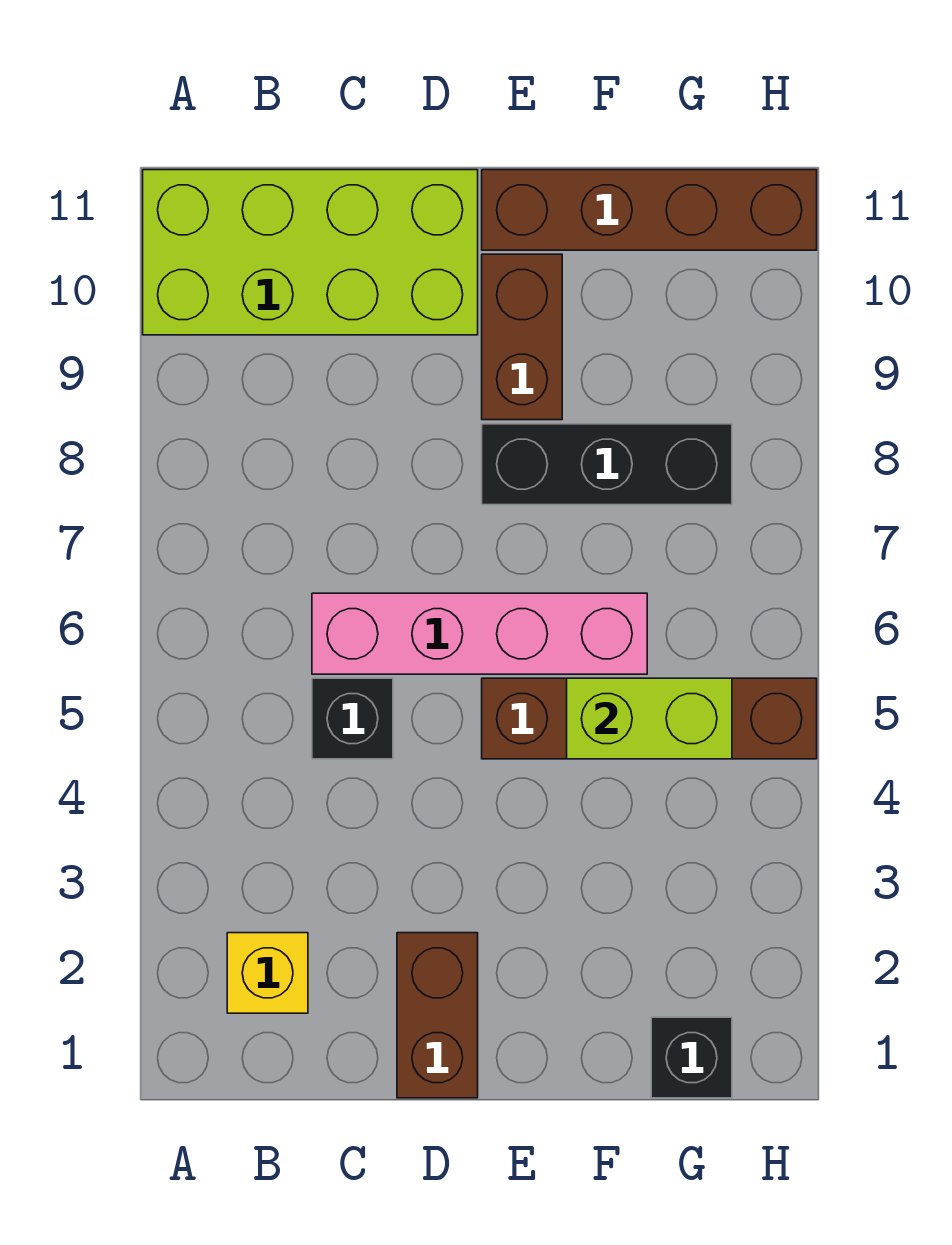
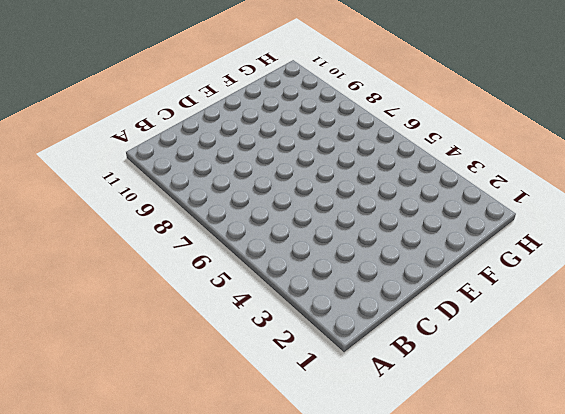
none -> lime brick A10:D11 level 1
none -> yellow brick B2 level 1

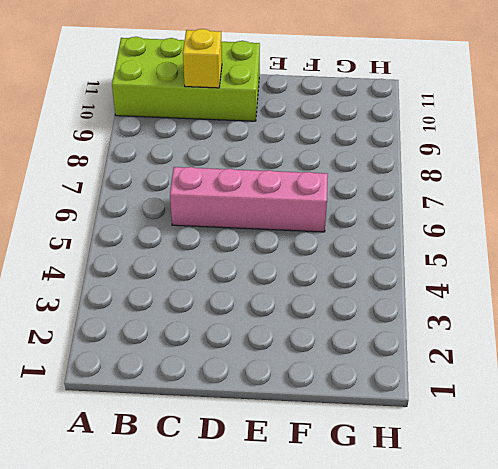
yellow brick C10 level 2 -> yellow brick B2 level 1
none -> black brick C5 level 1
none -> brown brick D1:D2 level 1

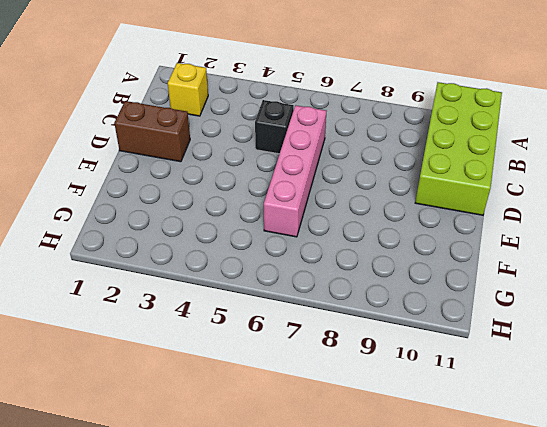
none -> brown brick E5:H5 level 1
none -> black brick E8:G8 level 1

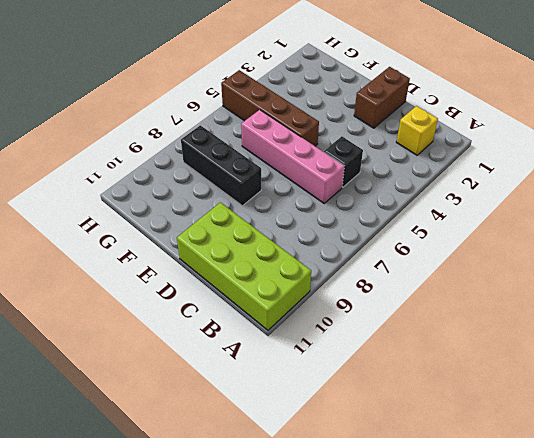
none -> brown brick E9:E10 level 1
none -> brown brick E11:H11 level 1

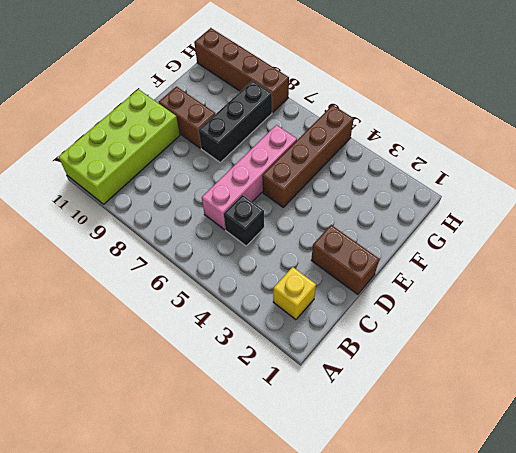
brown brick H8:H11 level 1 -> brown brick E11:H11 level 1
none -> black brick G1 level 1
none -> lime brick F5:G5 level 2

